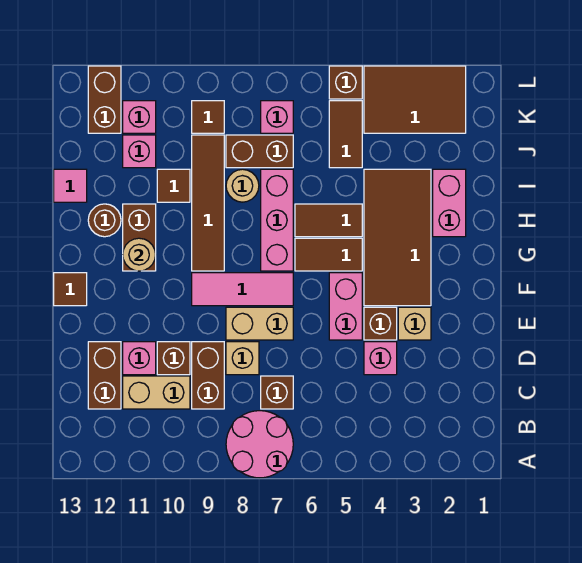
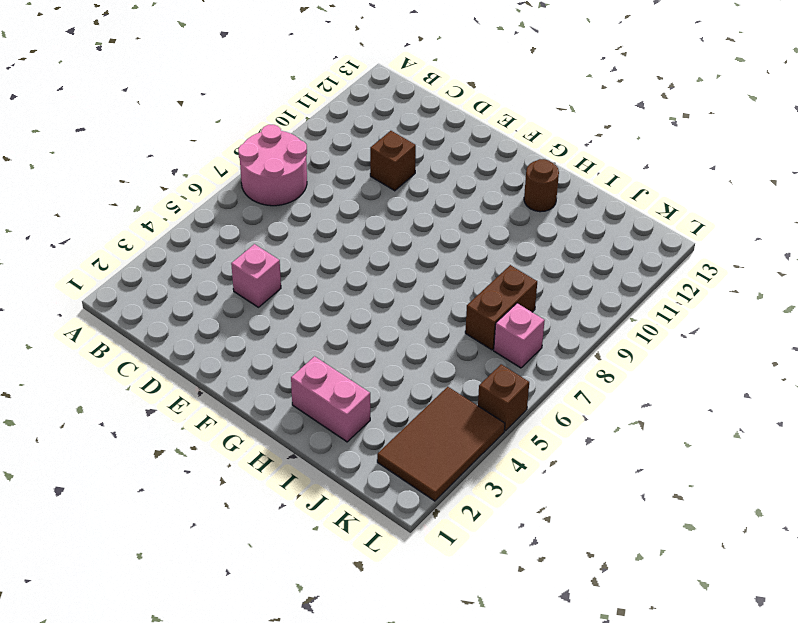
none -> brown brick C7 level 1
none -> brown brick C9:D9 level 1
none -> tan brick C10:C11 level 1
none -> brown brick C12:D12 level 1

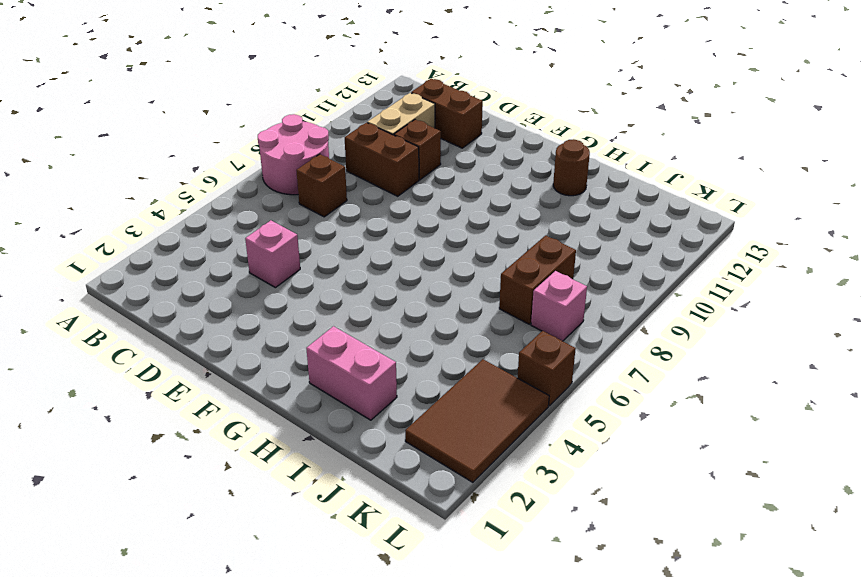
none -> tan brick D8 level 1
none -> pink brick D11 level 1
none -> tan brick E3 level 1
none -> brown brick E4 level 1

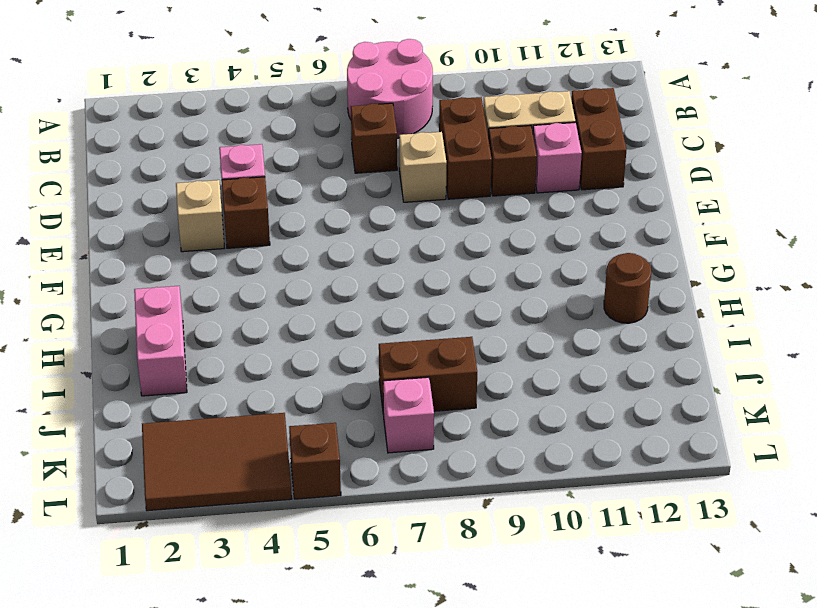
none -> pink brick E5:F5 level 1
none -> tan brick E7:E8 level 1
none -> brown tile F3:I4 level 1
none -> pink tile F7:F9 level 1

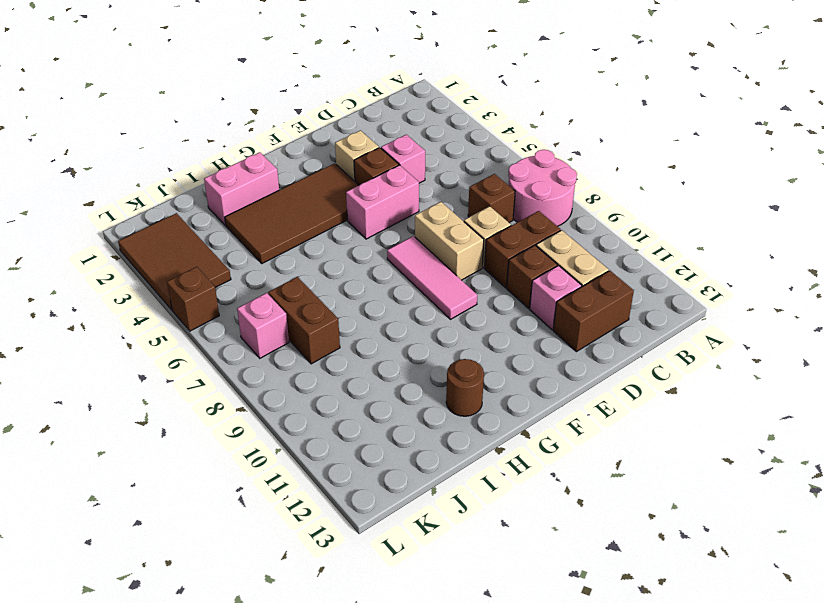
none -> brown tile F13 level 1
none -> brown tile G5:G6 level 1
none -> pink brick G7:I7 level 1
none -> brown tile G9:J9 level 1

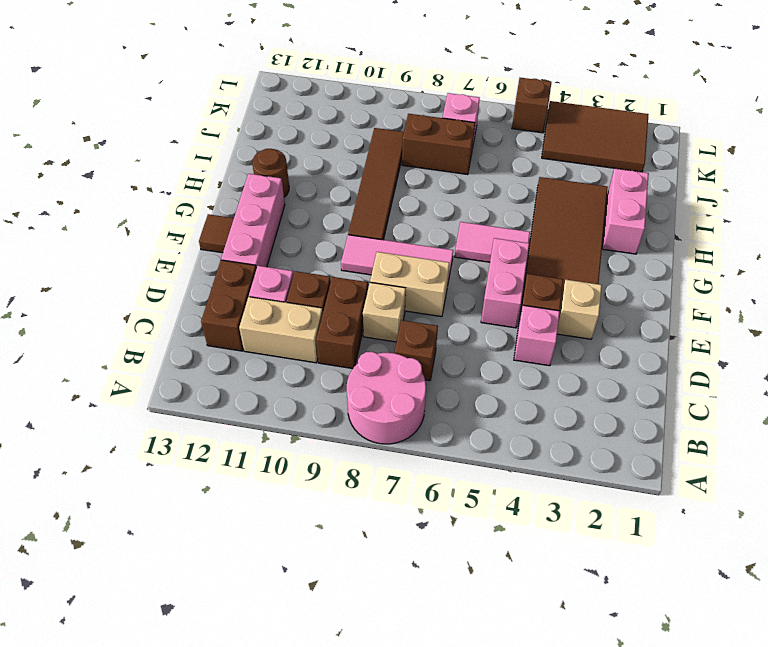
pink brick E12:G12 level 1 -> pink brick G7:I7 level 1
pink tile G5:G6 level 1 -> brown tile G5:G6 level 1
none -> brown brick G11:H11 level 1
none -> brown tile H5:H6 level 1
none -> tan round brick I8 level 1
none -> brown tile I10 level 1

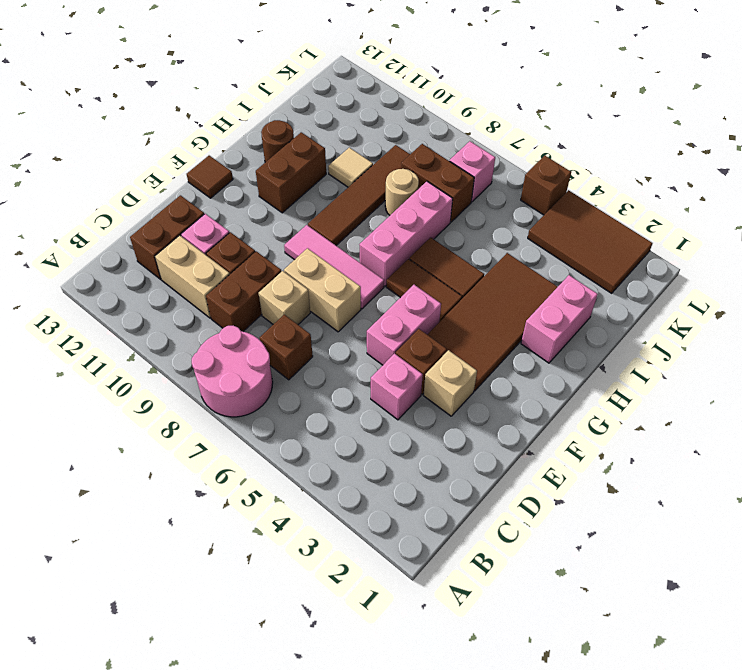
tan tile I10 level 1 -> brown tile I10 level 1
none -> pink tile I13 level 1
none -> brown tile J5:K5 level 1
none -> pink brick J11 level 1
none -> brown tile K9 level 1

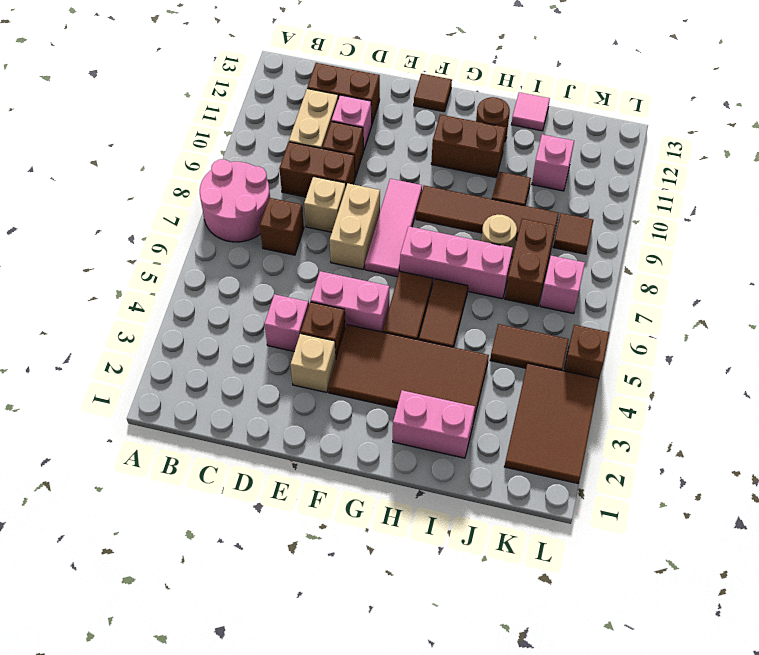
none -> pink brick K11 level 1
none -> brown brick K12:L12 level 1
none -> tan round brick G11 level 2

